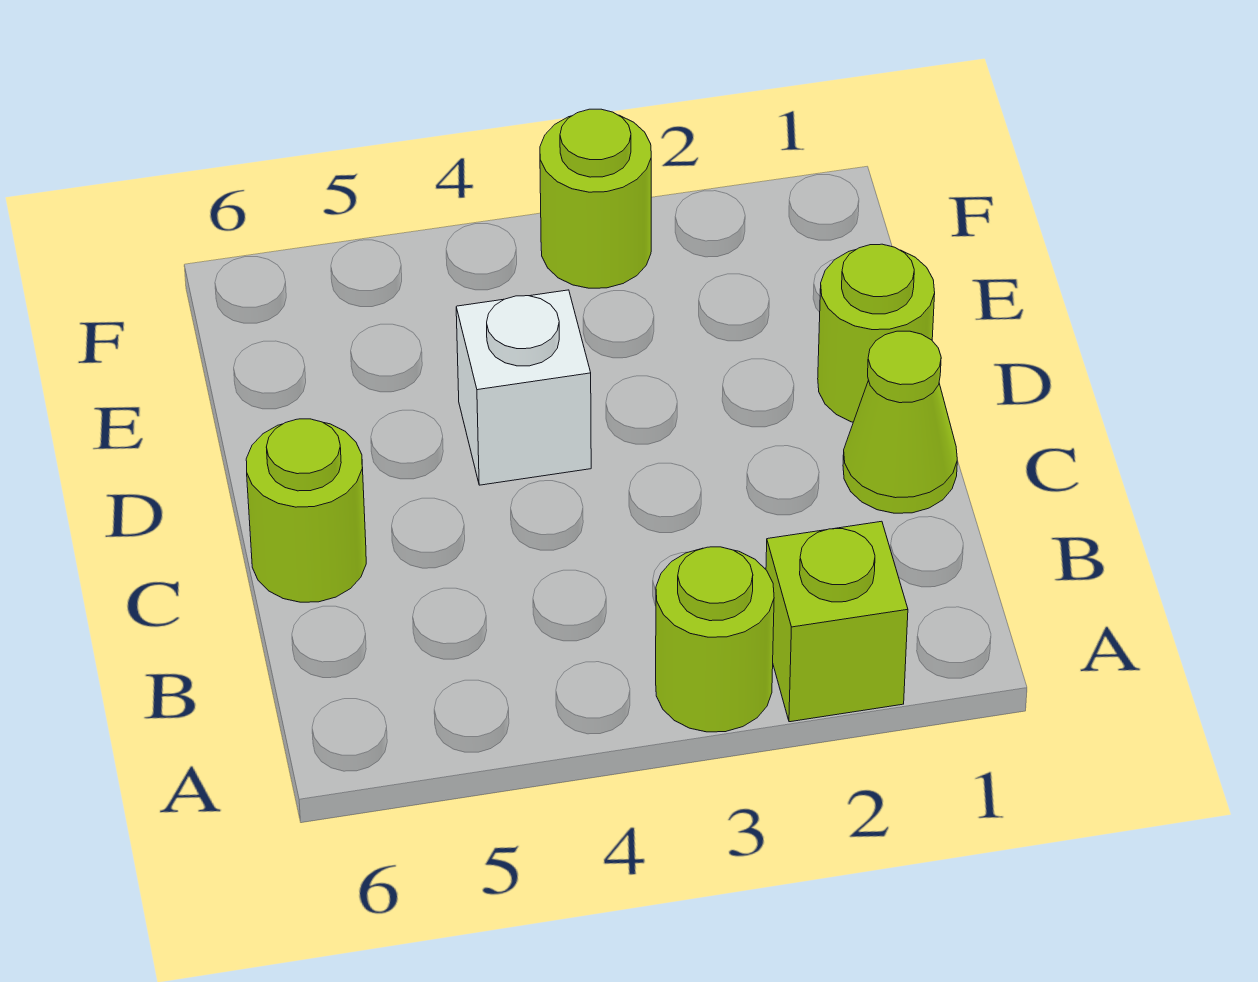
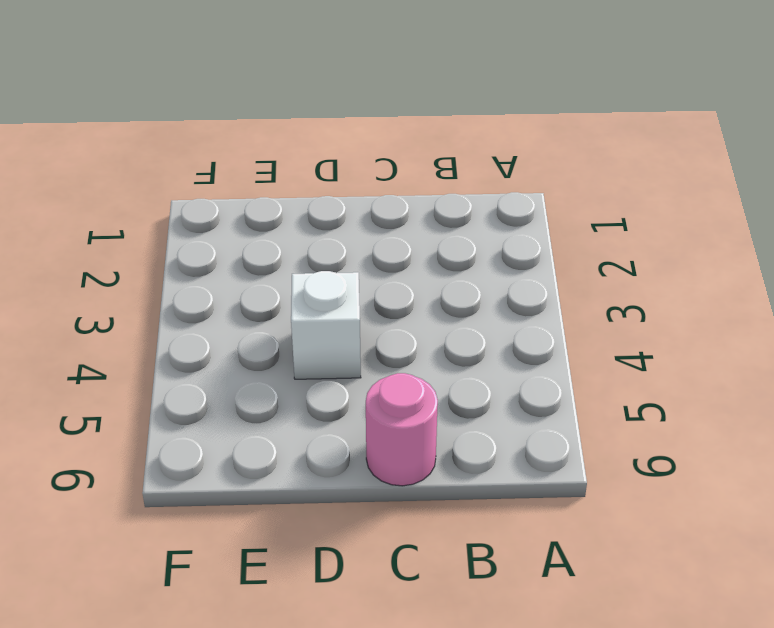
pink round brick C6 level 1 -> lime round brick C6 level 1
none -> lime brick A2 level 1
none -> lime round brick A3 level 1

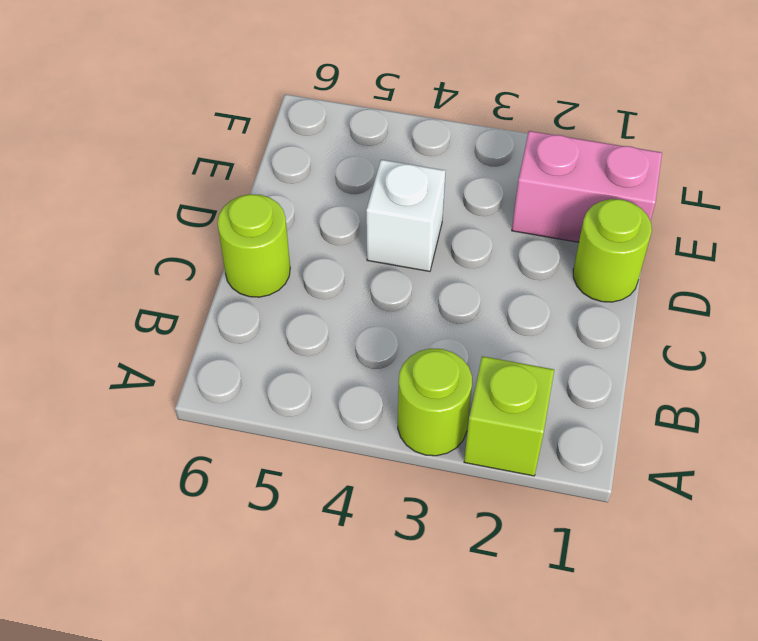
pink brick E1:E2 level 1 -> none
none -> lime cone C1 level 1
none -> lime round brick F3 level 1

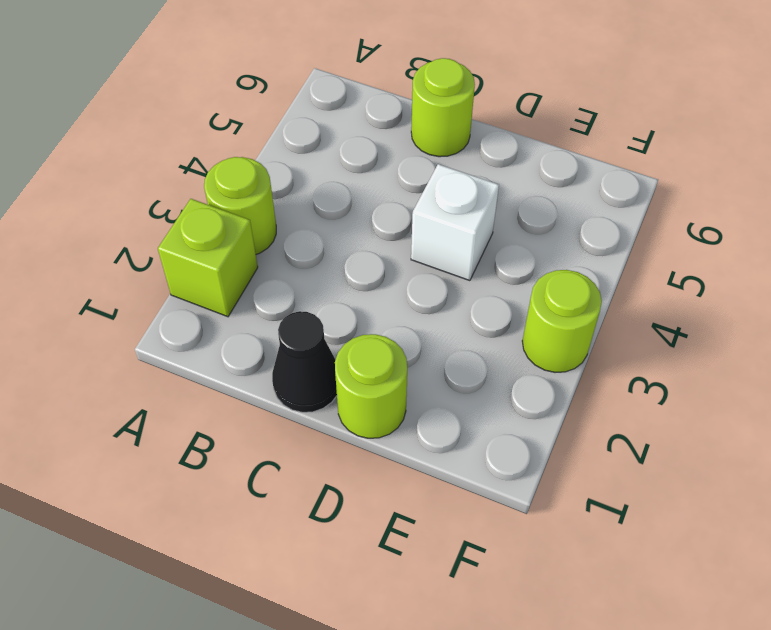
black cone C1 level 1 -> lime cone C1 level 1

